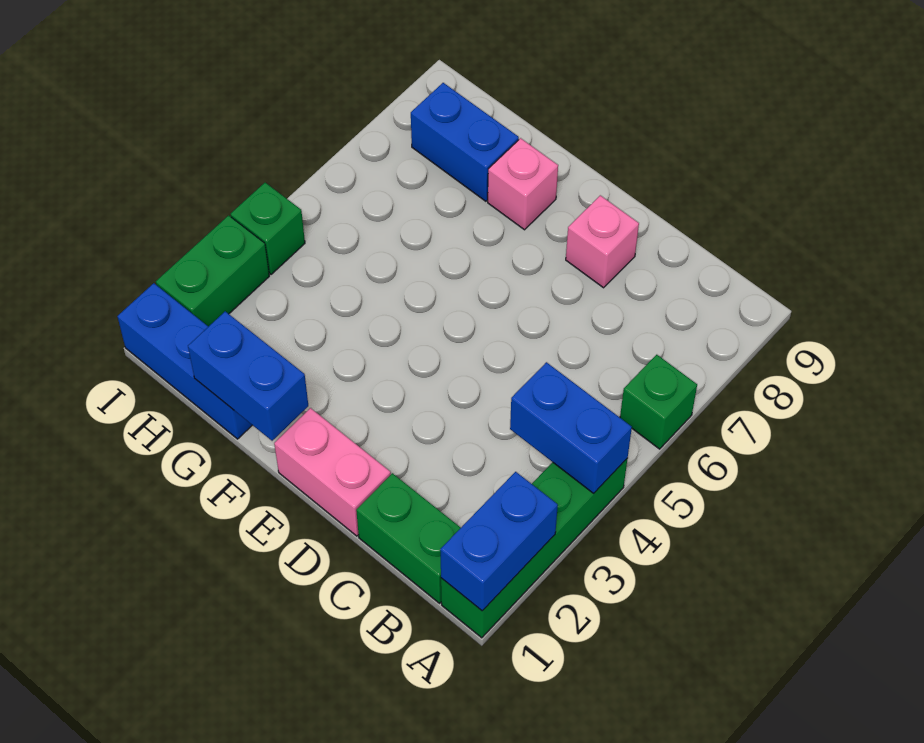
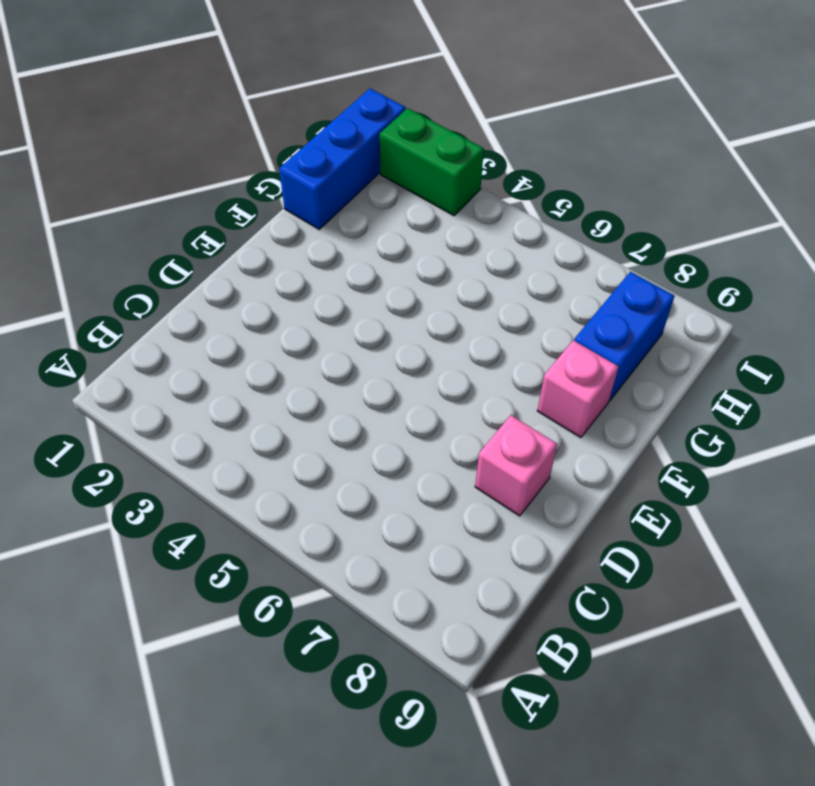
none -> green brick A1:A4 level 1
none -> green brick A6 level 1
none -> green brick B1:C1 level 1

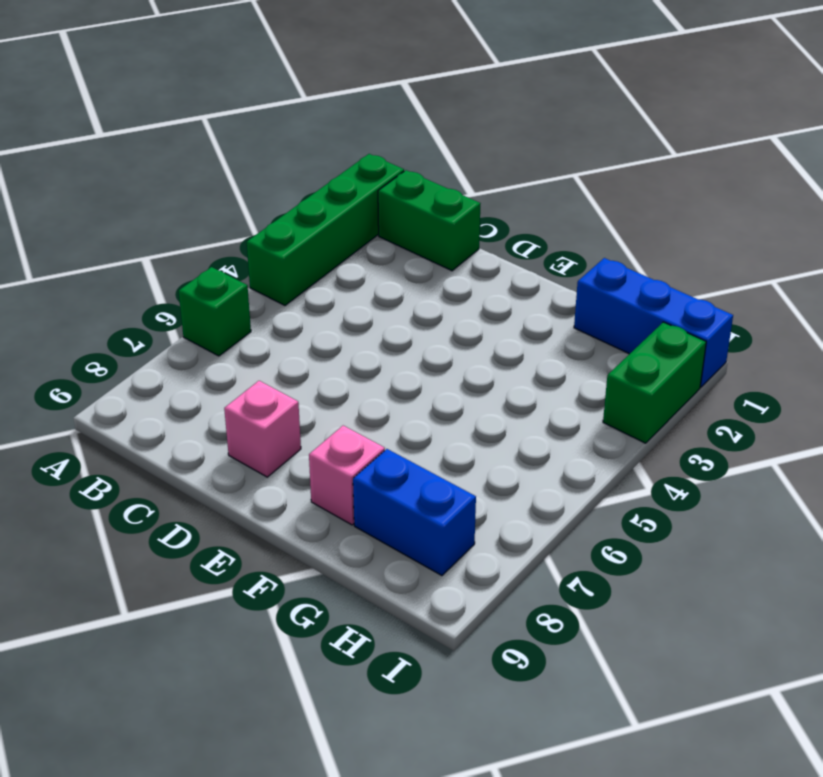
none -> pink brick D1:E1 level 1
none -> green brick I4 level 1
none -> blue brick A1:A2 level 2

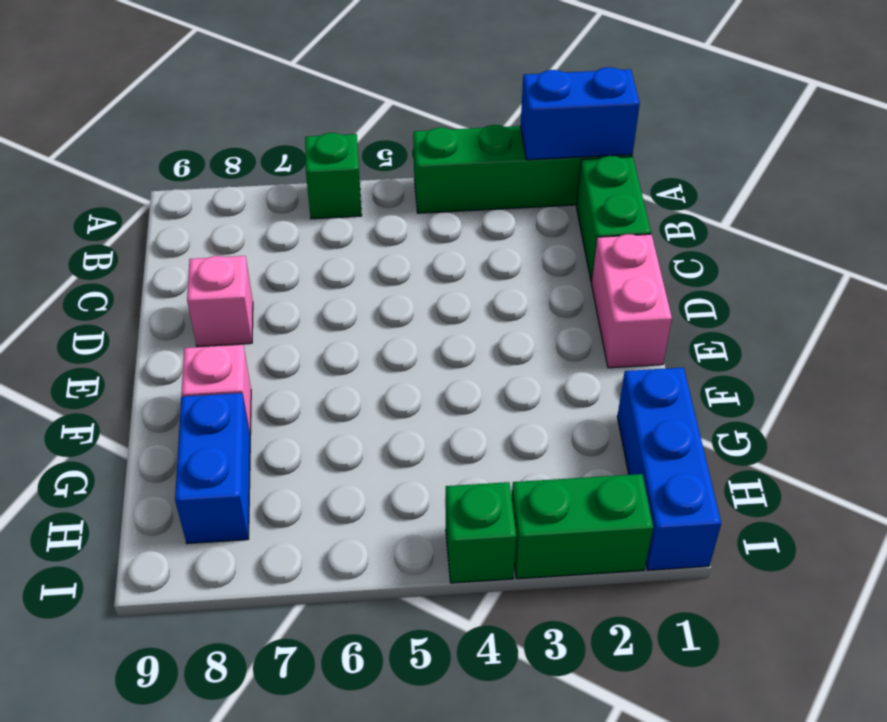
none -> blue brick A4:B4 level 2
none -> blue brick F1:G1 level 2

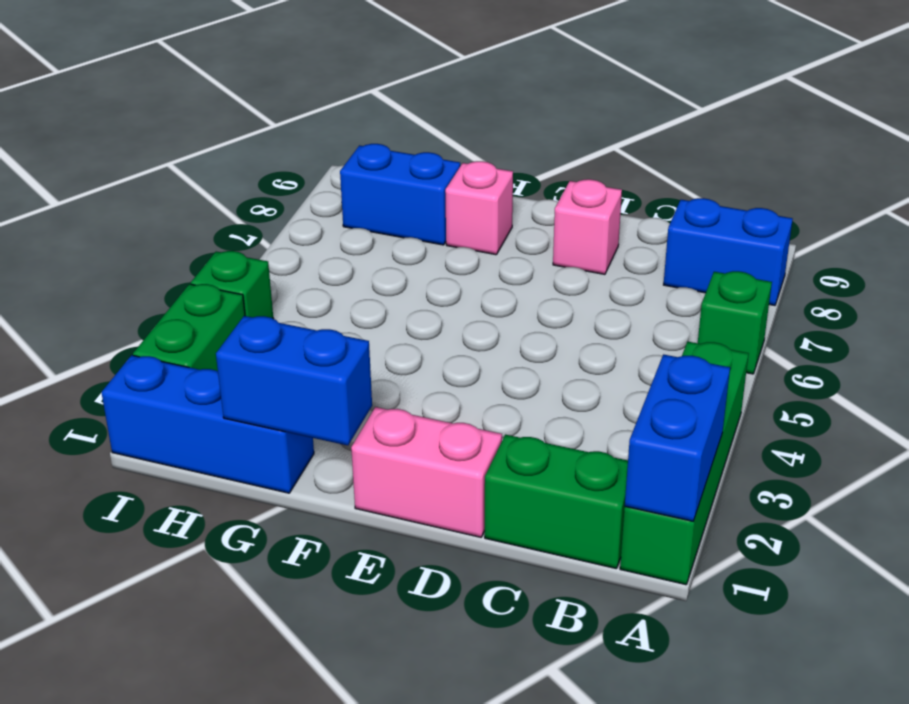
blue brick A8:B8 level 1 -> blue brick A4:B4 level 2

